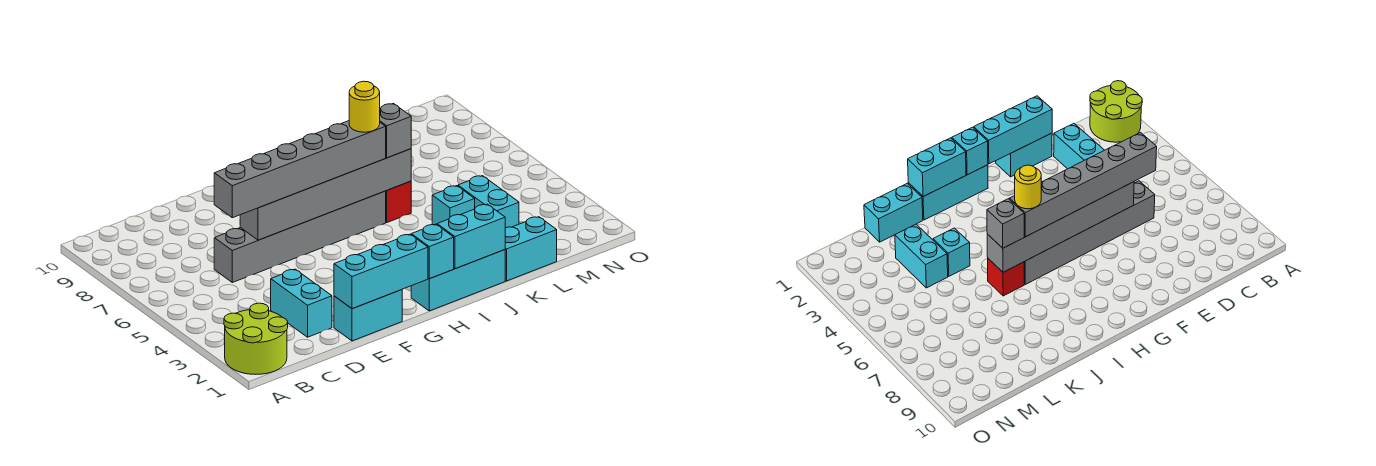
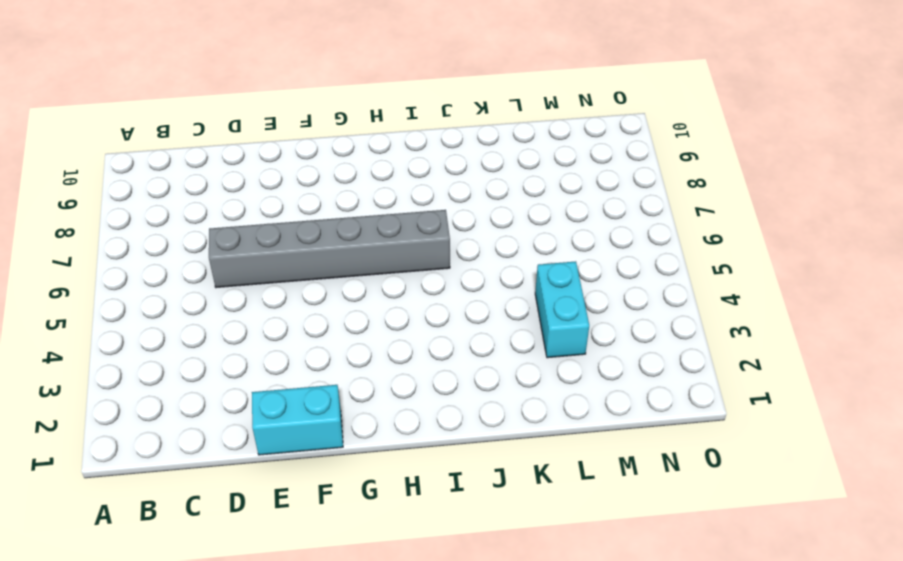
none -> lime round brick A1:B2 level 1
none -> cyan brick D2:D3 level 1
none -> cyan brick H1:J1 level 1

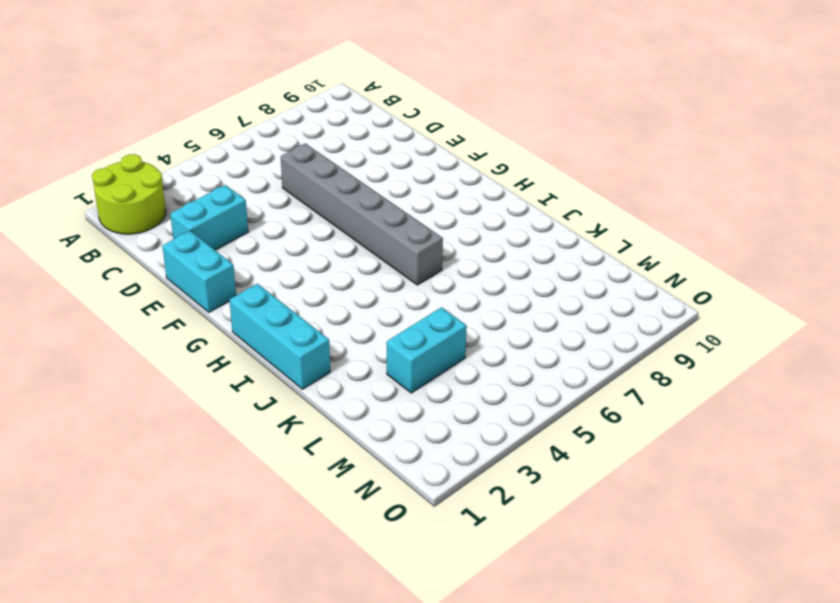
none -> red brick J6 level 1
none -> cyan brick K1:L1 level 1
none -> cyan brick K4 level 1

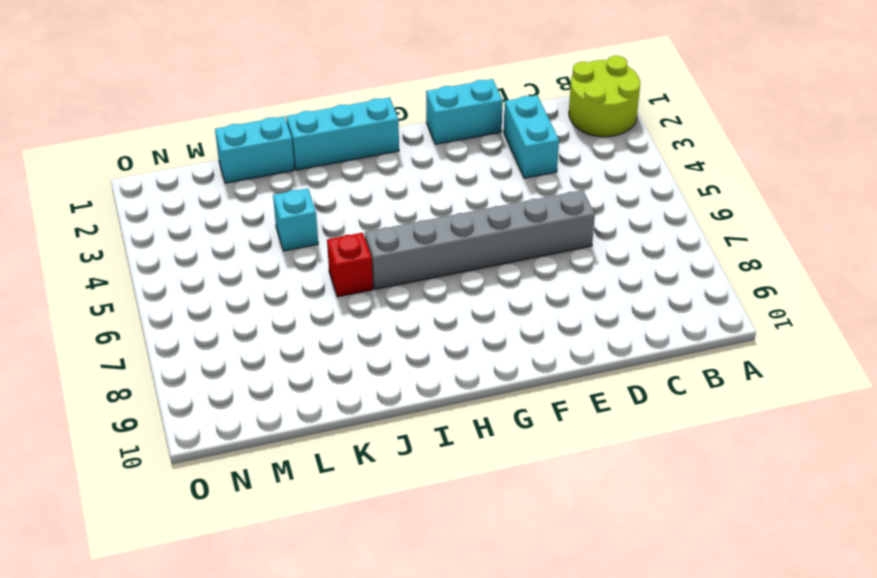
none -> cyan brick L3:L4 level 1
none -> cyan brick E1:G1 level 2
none -> grey brick E6:J6 level 2

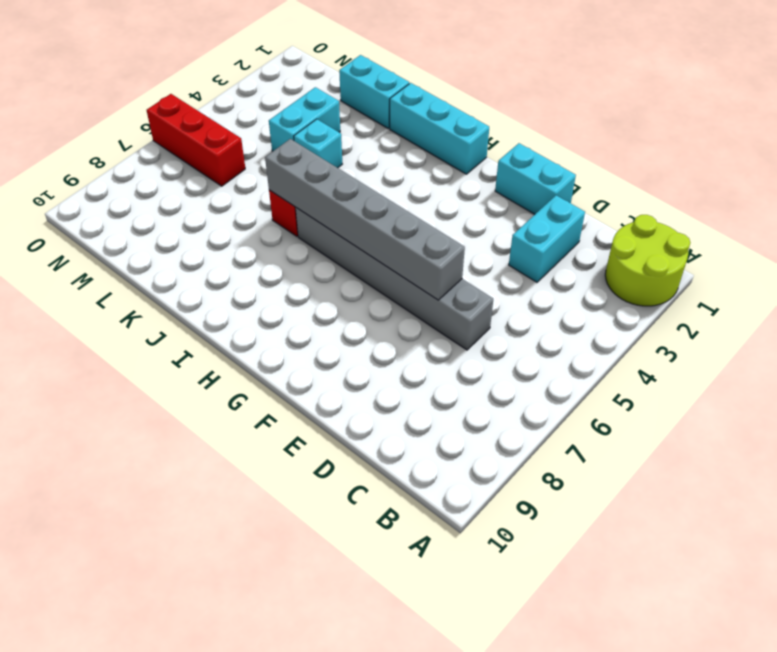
red brick M6:O6 level 1 -> none
none -> cyan brick E1:G1 level 2
none -> cyan brick H1 level 2
none -> cyan brick I1:J1 level 2

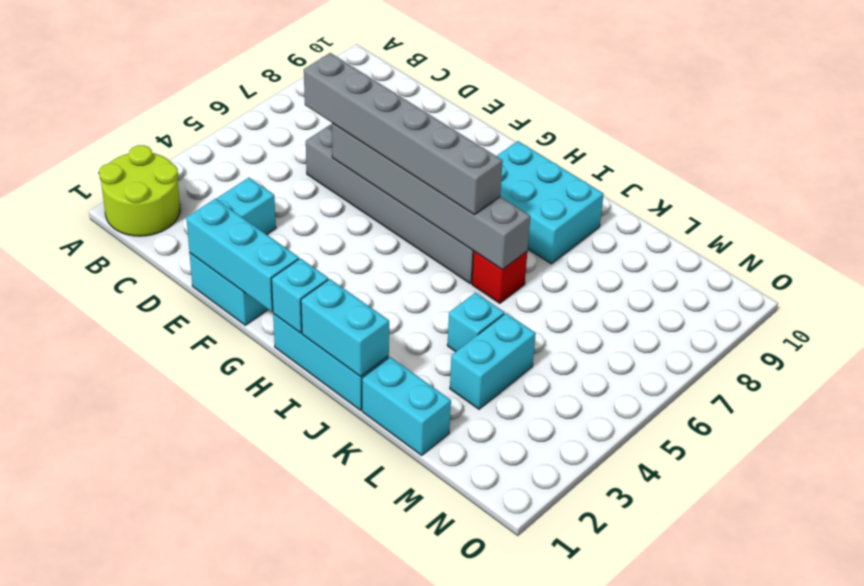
cyan brick H8:J9 level 1 -> none
none -> grey brick J6 level 3
none -> yellow round brick I6 level 4

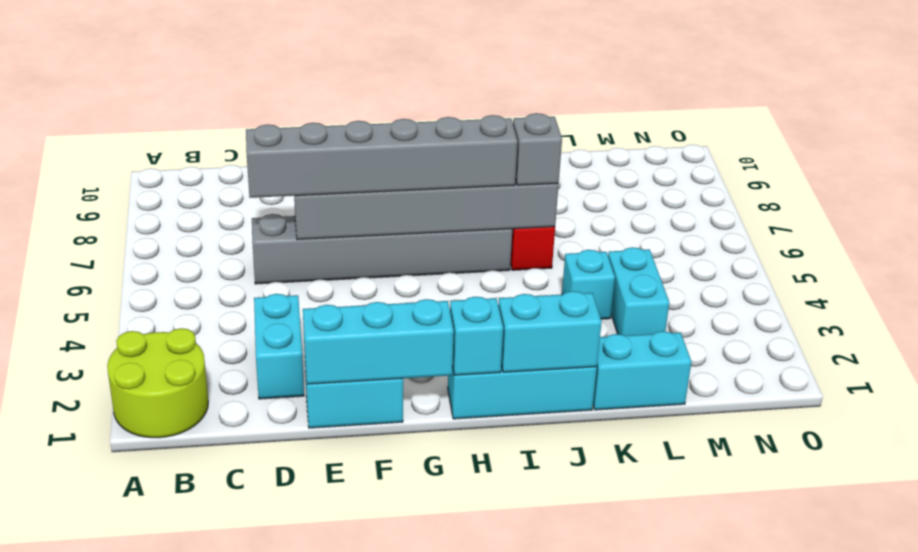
none -> yellow round brick I6 level 4

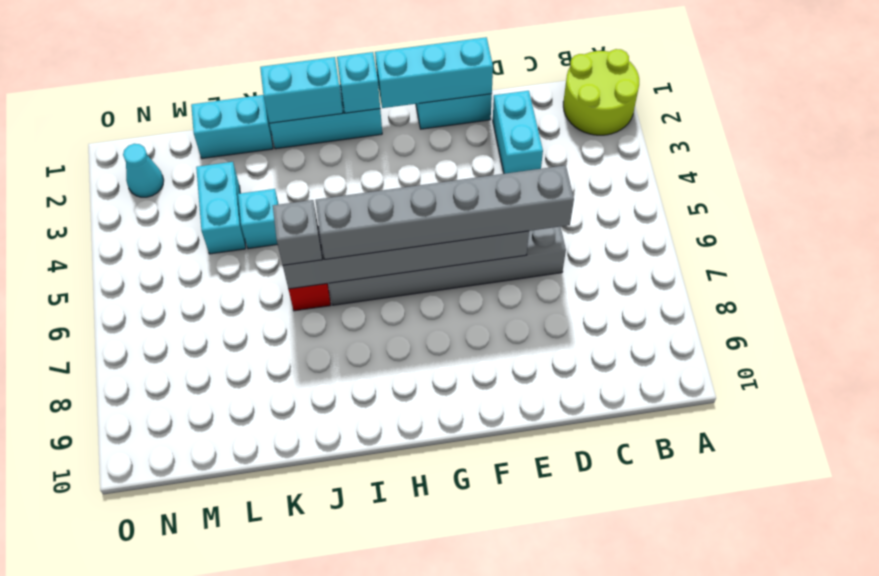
cyan cone N2 level 1 -> none
none -> yellow round brick I6 level 4

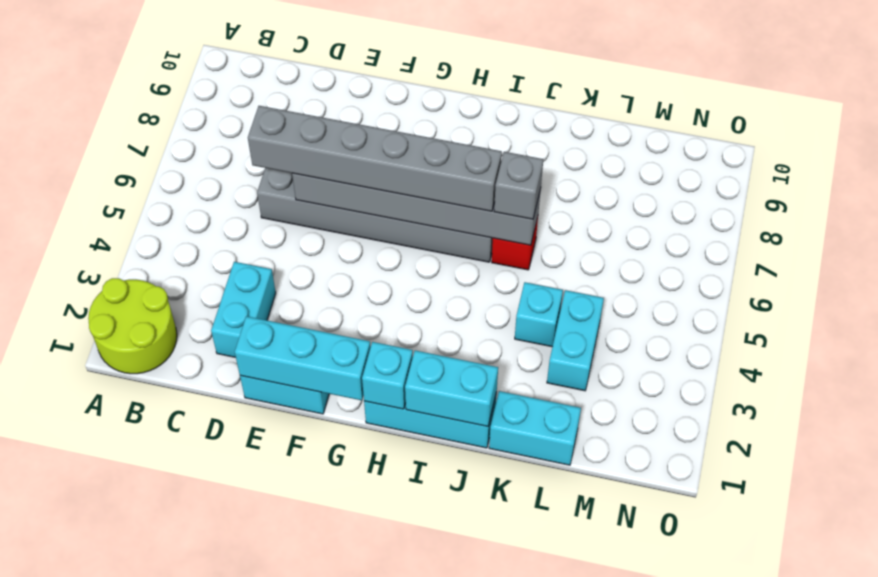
none -> yellow round brick I6 level 4

